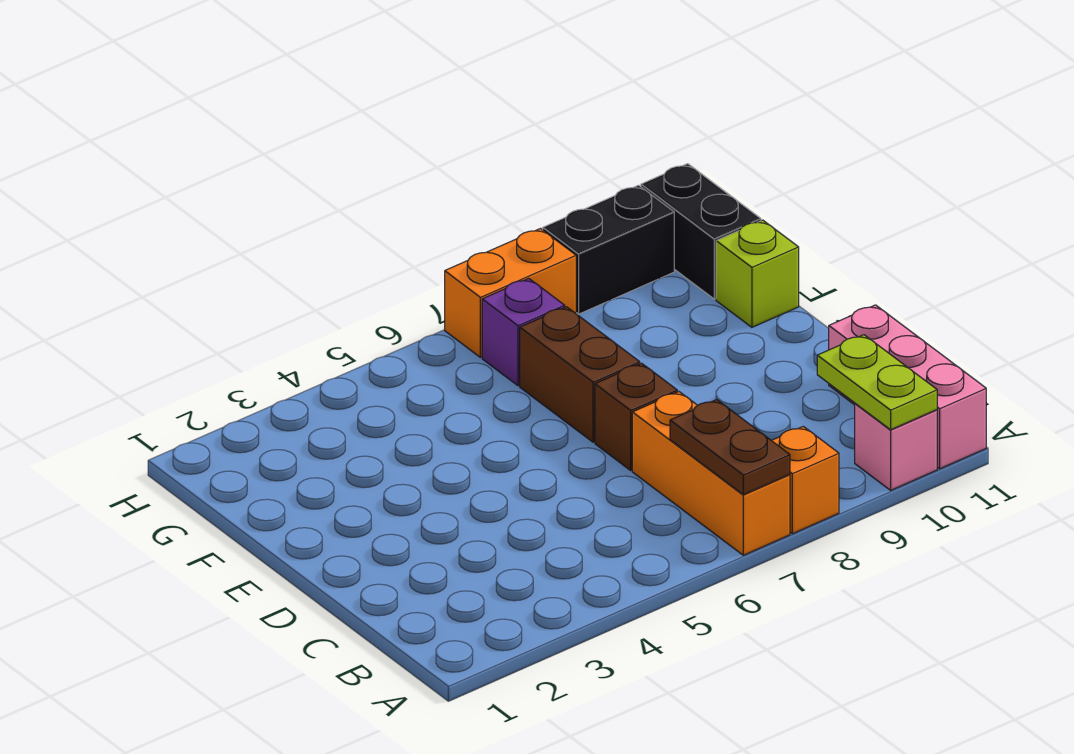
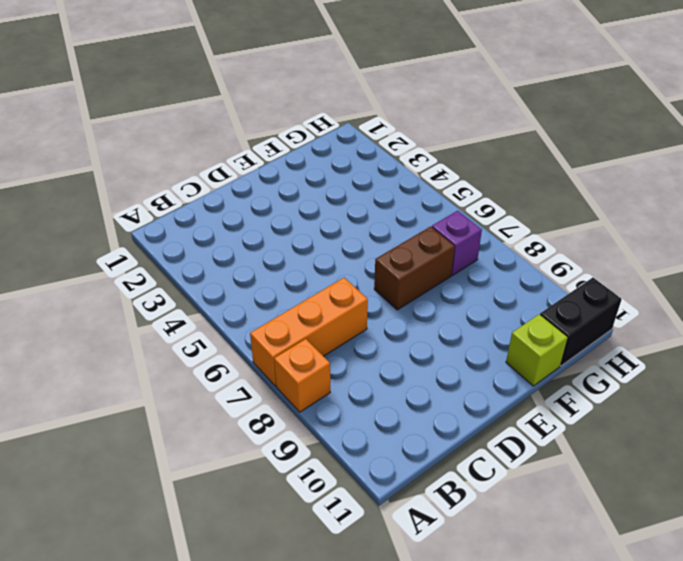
none -> pink brick A10 level 1
none -> pink brick A11:C11 level 1
none -> brown brick D7 level 1

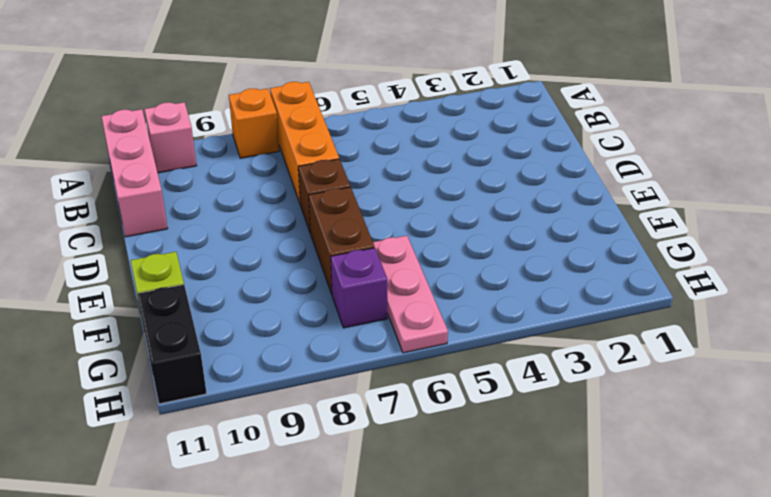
pink plate F6:H6 level 1 -> none
none -> orange brick H7:H8 level 1
none -> black brick H9:H10 level 1
none -> brown plate A7:B7 level 2

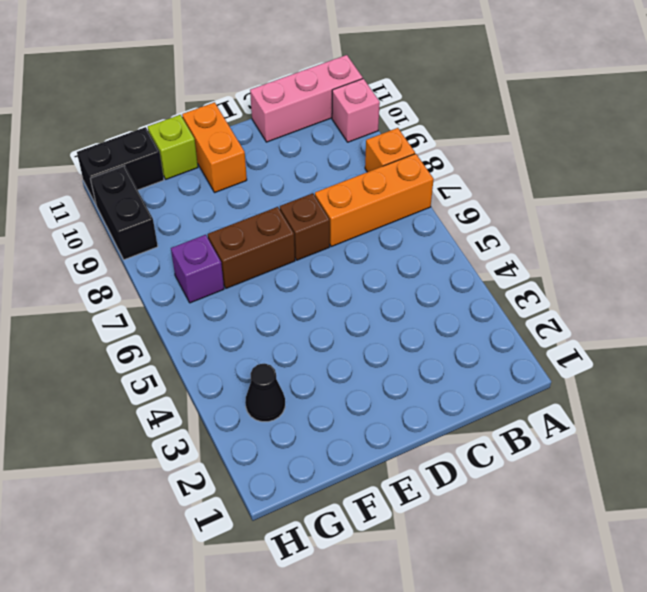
orange brick E10:E11 level 1 -> orange brick H7:H8 level 1
black cone G3 level 1 -> none
none -> brown plate A7:B7 level 2
none -> lime plate A10:B10 level 2

